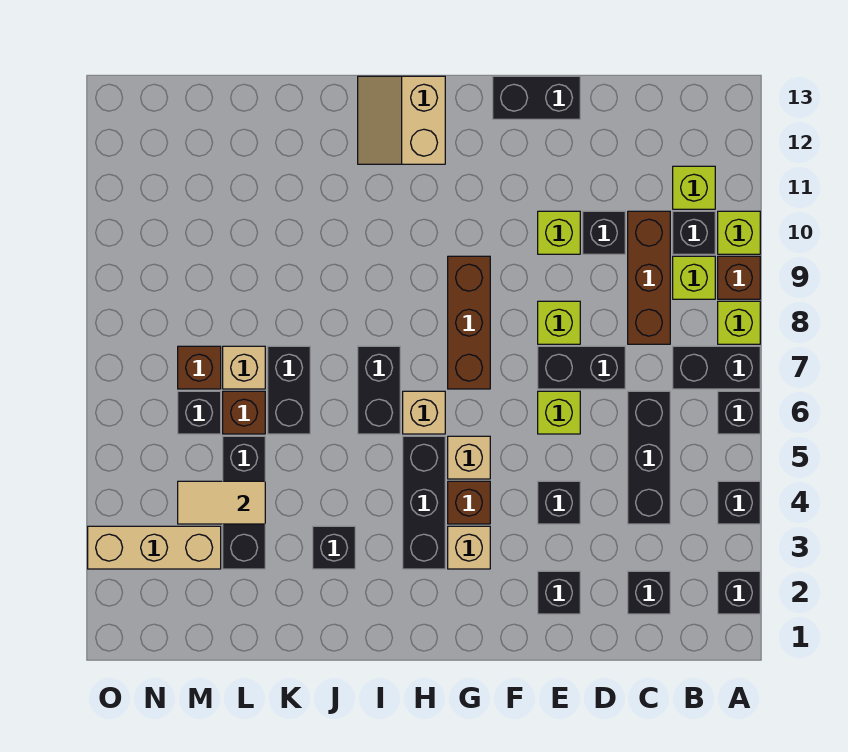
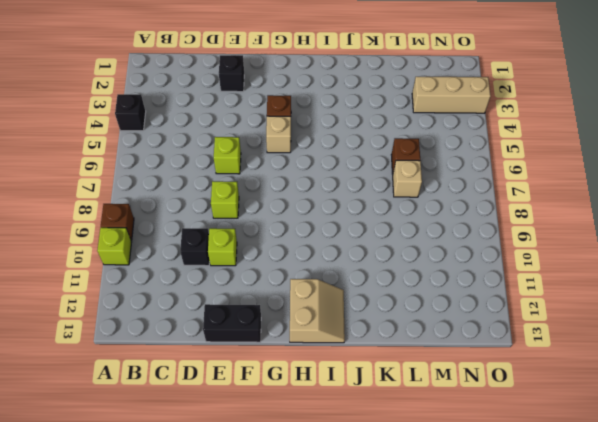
none -> black brick A2 level 1
none -> black brick A6 level 1
none -> black brick A7:B7 level 1
none -> lime brick A8 level 1

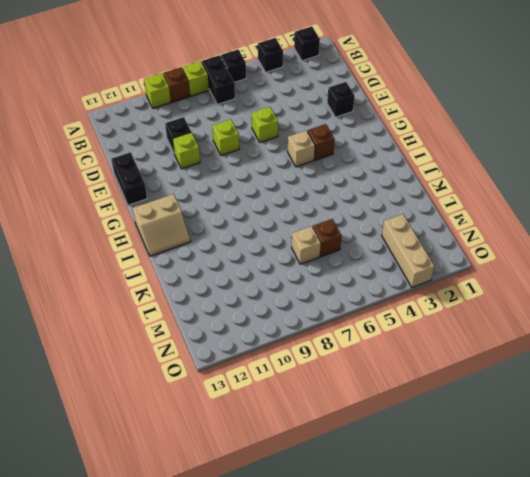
none -> lime brick B9 level 1
none -> black brick B10 level 1
none -> lime brick B11 level 1
none -> black brick C2 level 1

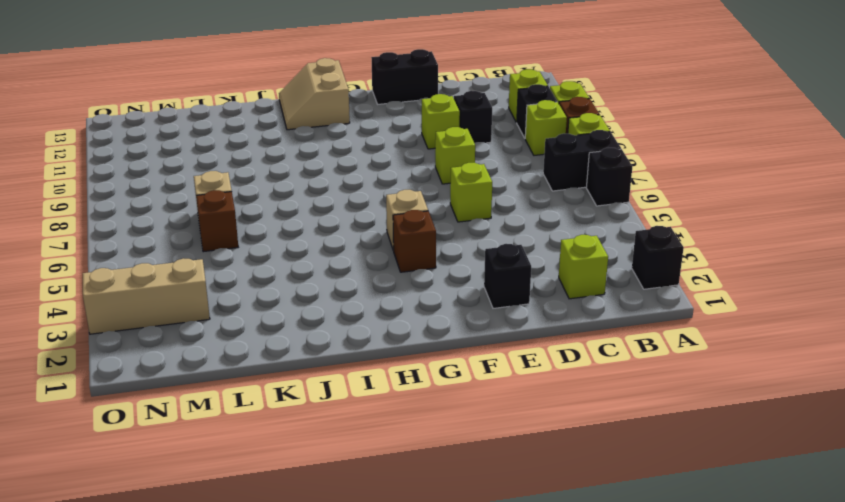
lime brick C2 level 1 -> black brick C2 level 1
none -> black brick A4 level 1
none -> black brick C4:C6 level 1
none -> brown brick C8:C10 level 1
none -> black brick D7:E7 level 1

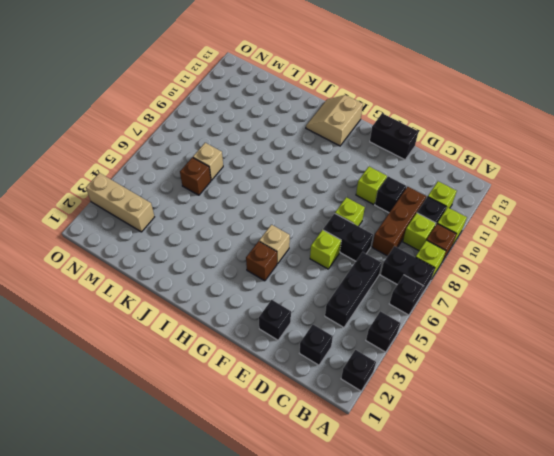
none -> black brick E4 level 1
none -> tan brick G3 level 1
none -> brown brick G7:G9 level 1
none -> black brick H3:H5 level 1

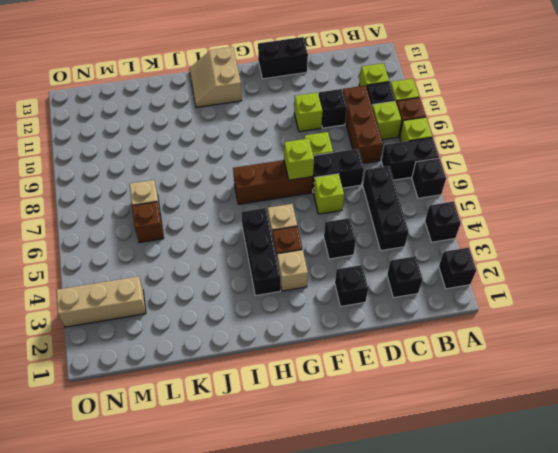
brown brick F7:H7 level 1 -> brown brick G7:G9 level 1
lime brick F7 level 2 -> none
none -> tan brick H6 level 1
none -> black brick I6:I7 level 1
none -> black brick J3 level 1
none -> black brick K6:K7 level 1

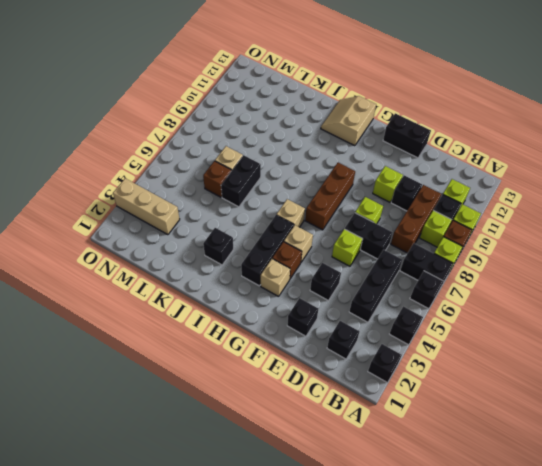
none -> black brick I6:I7 level 1
none -> black brick L3:L5 level 1
none -> black brick M6 level 1
none -> brown brick M7 level 1

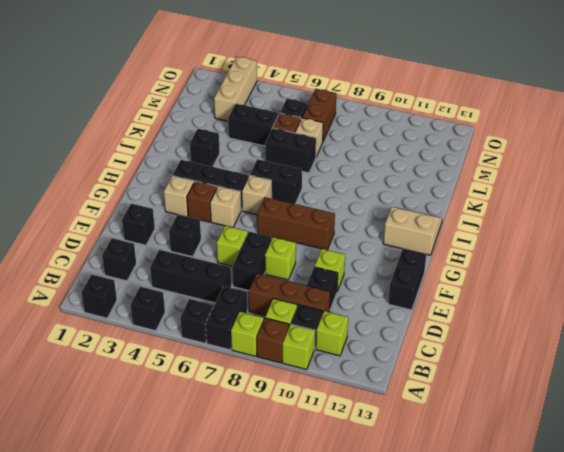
black brick L4:L5 level 1 -> black brick L3:L5 level 1
brown brick M7:N7 level 1 -> brown brick M7 level 1
none -> tan tile L4:M4 level 2

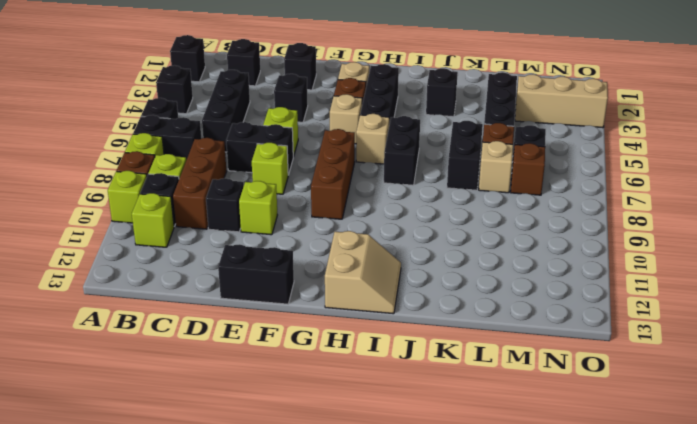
none -> tan tile L4:M4 level 2

